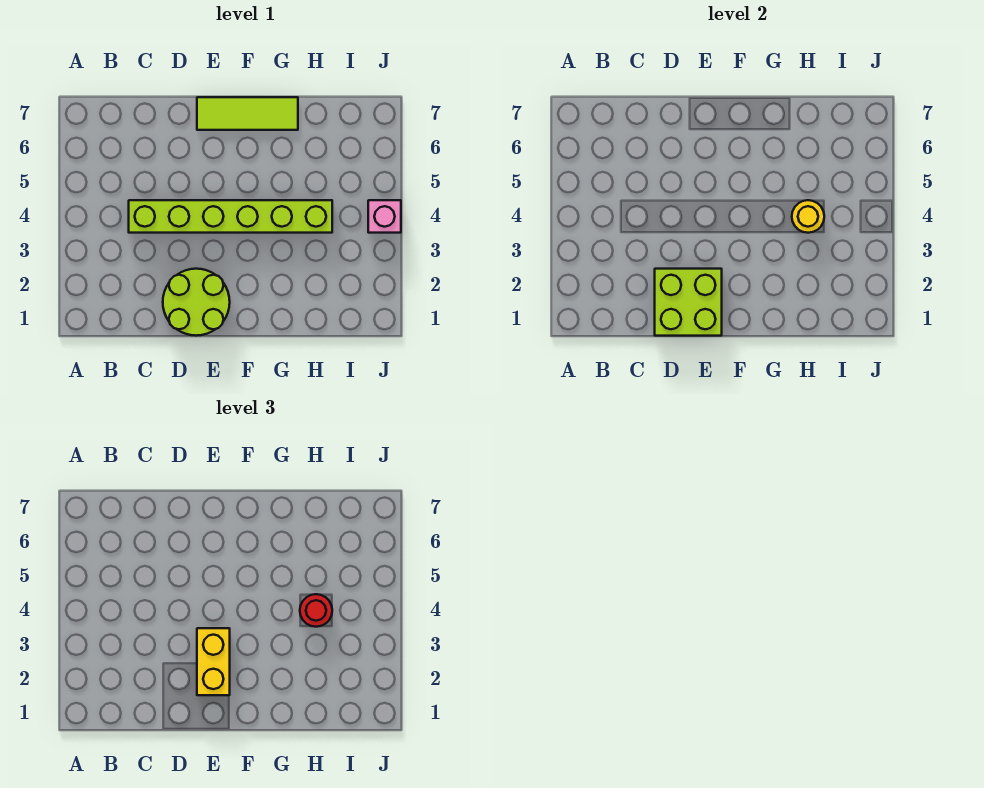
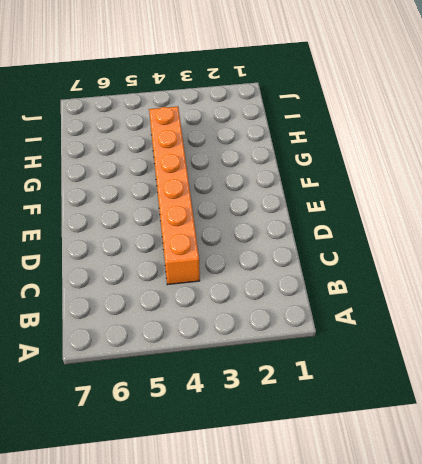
orange brick C4:H4 level 1 -> lime brick C4:H4 level 1
none -> lime round brick D1:E2 level 1
none -> lime tile E7:G7 level 1

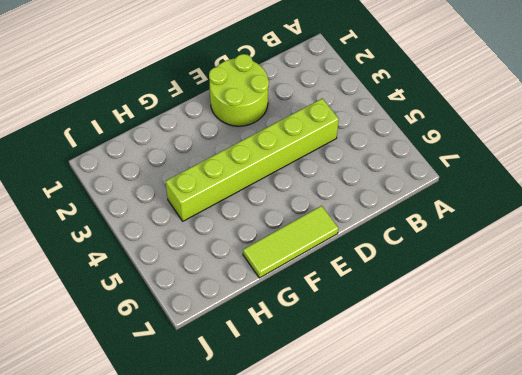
none -> pink brick J4 level 1
none -> lime brick D1:E2 level 2

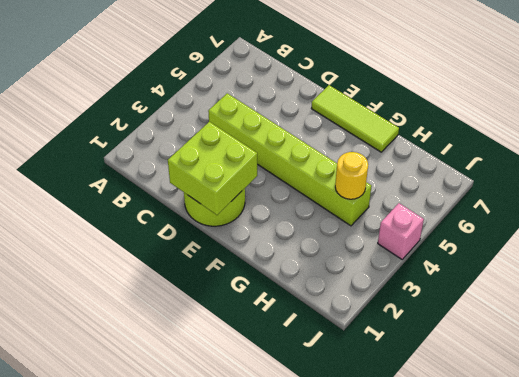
none -> yellow brick E2:E3 level 3
none -> red round brick H4 level 3

